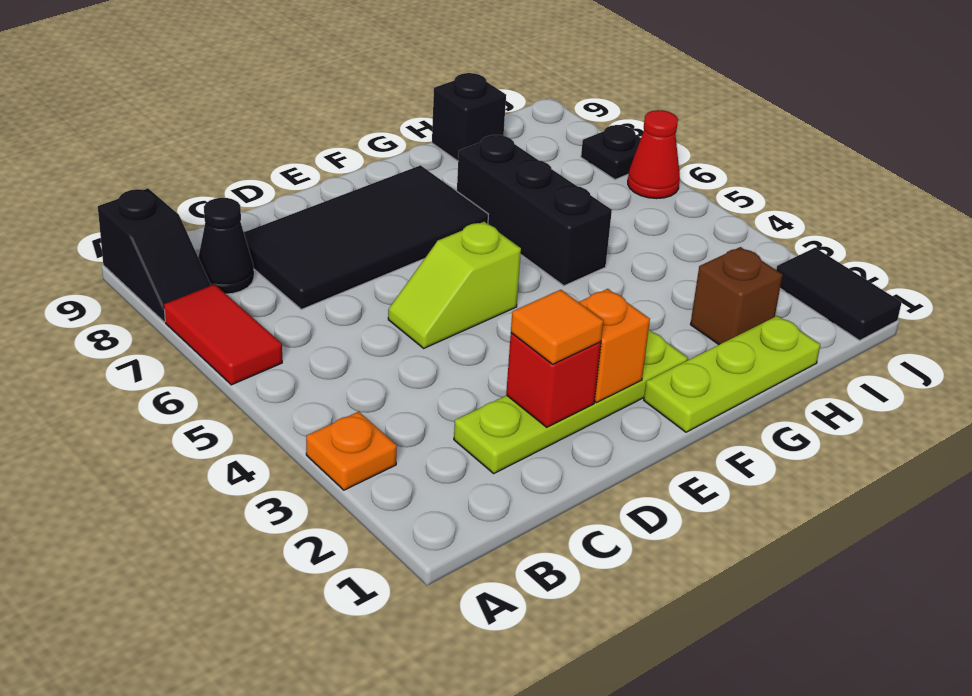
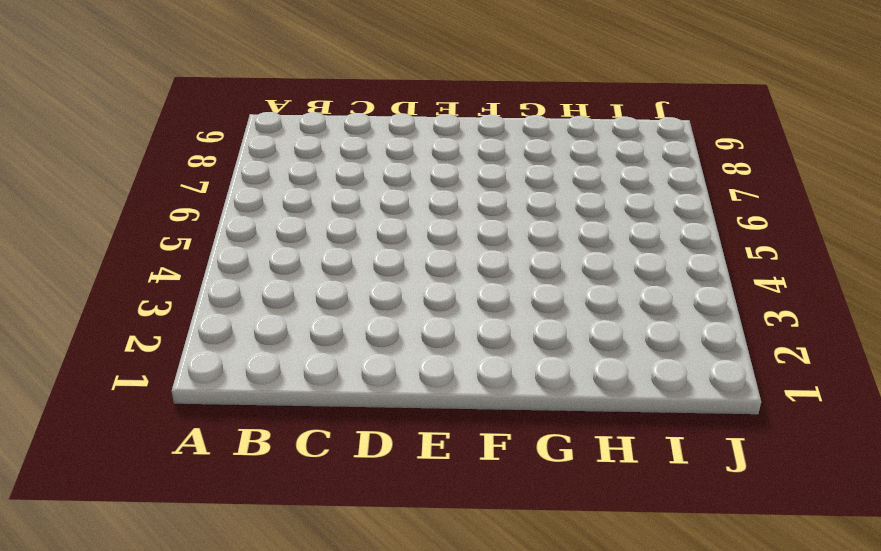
none -> orange plate A3 level 1
none -> red tile A6:A7 level 1
none -> black slope A8:A9 level 1 top 9

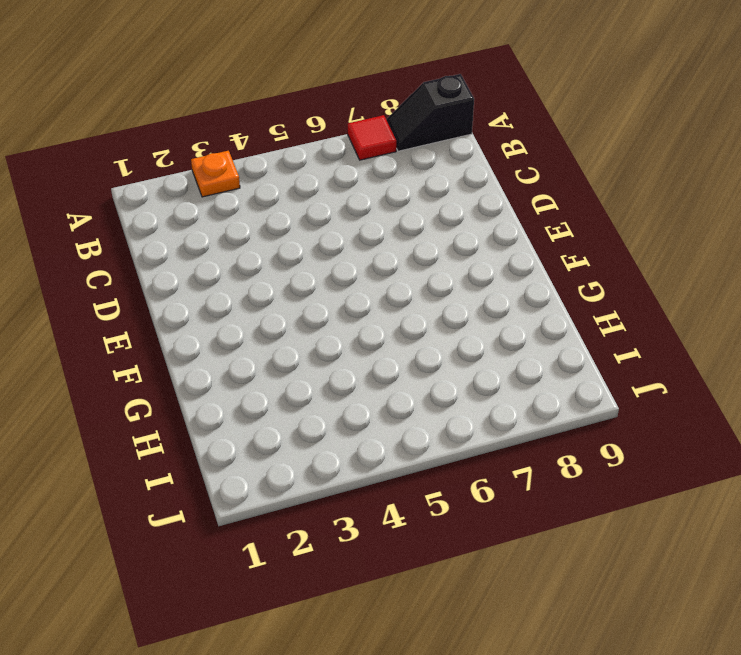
red tile A7 level 1 -> red tile A6:A7 level 1
none -> black cone B8 level 1
none -> lime plate C2:F2 level 1
none -> black tile C7:F8 level 1

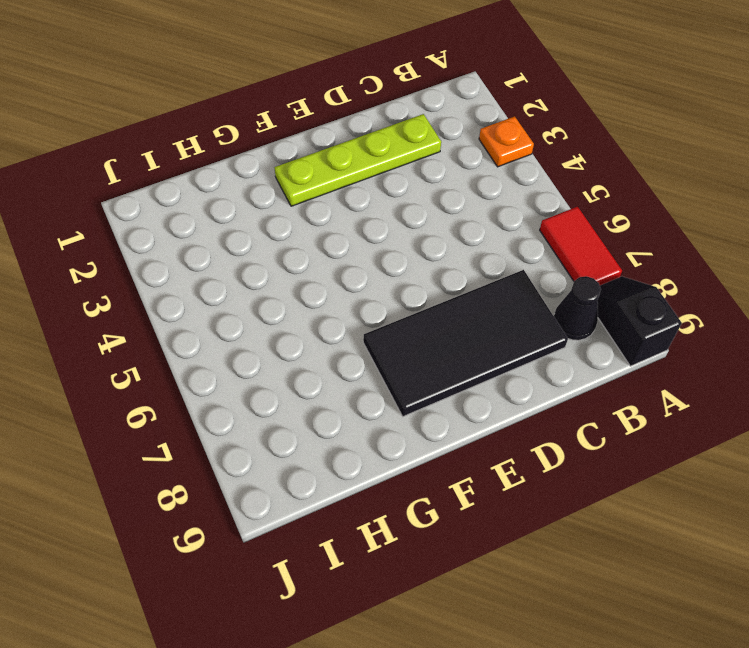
none -> lime slope D5:E5 level 1 top E
none -> lime plate F1:H1 level 1
none -> black brick G5:G7 level 1

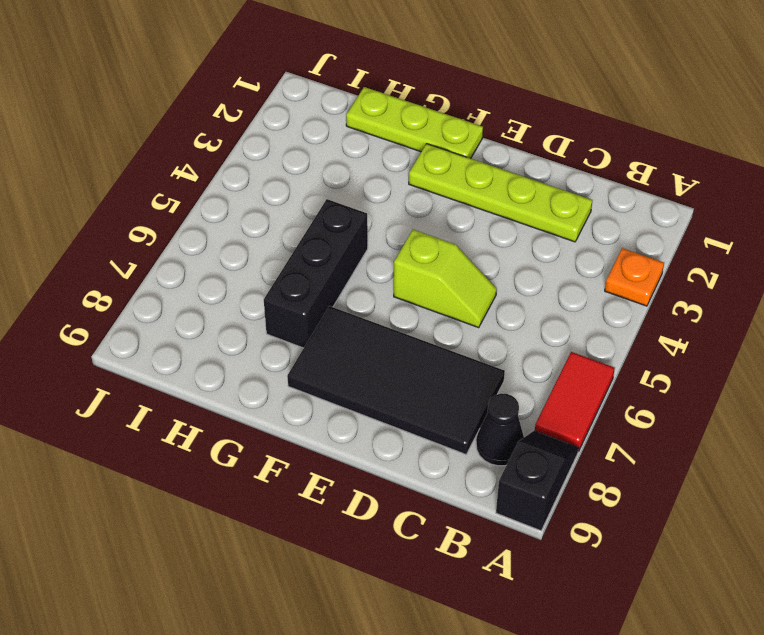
none -> brown brick H2 level 1
none -> black brick H9 level 1
none -> black tile J1:J2 level 1

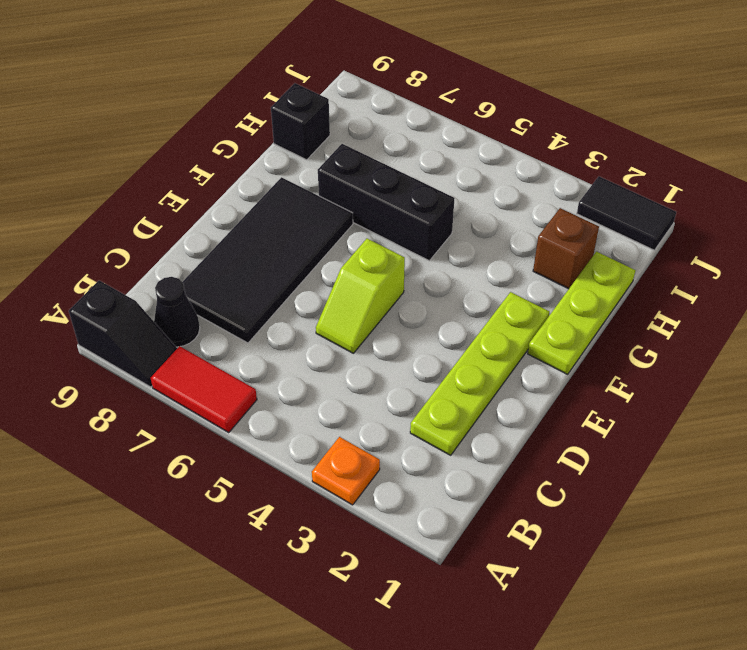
none -> red cone J6 level 1
none -> black plate J7 level 1
none -> red brick D2 level 2

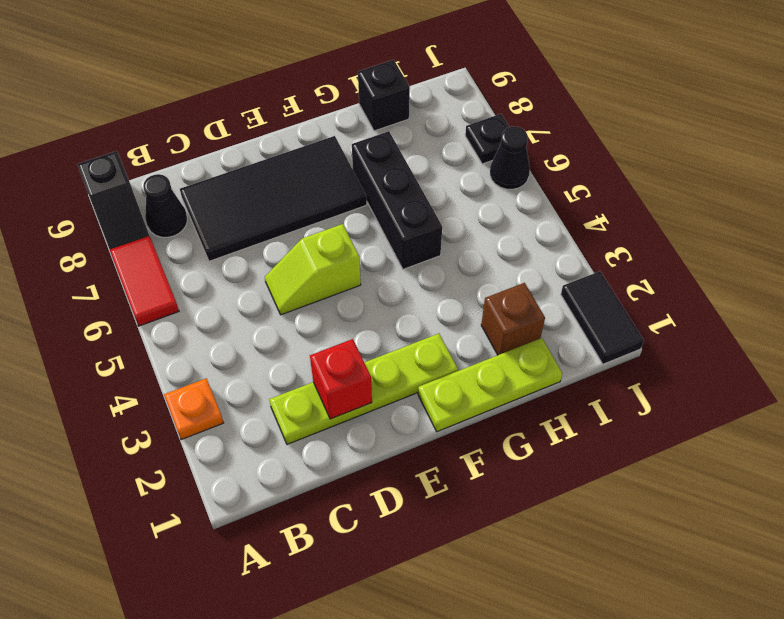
black cone J6 level 1 -> red cone J6 level 1
none -> orange brick E2 level 2
none -> orange tile D2 level 3

